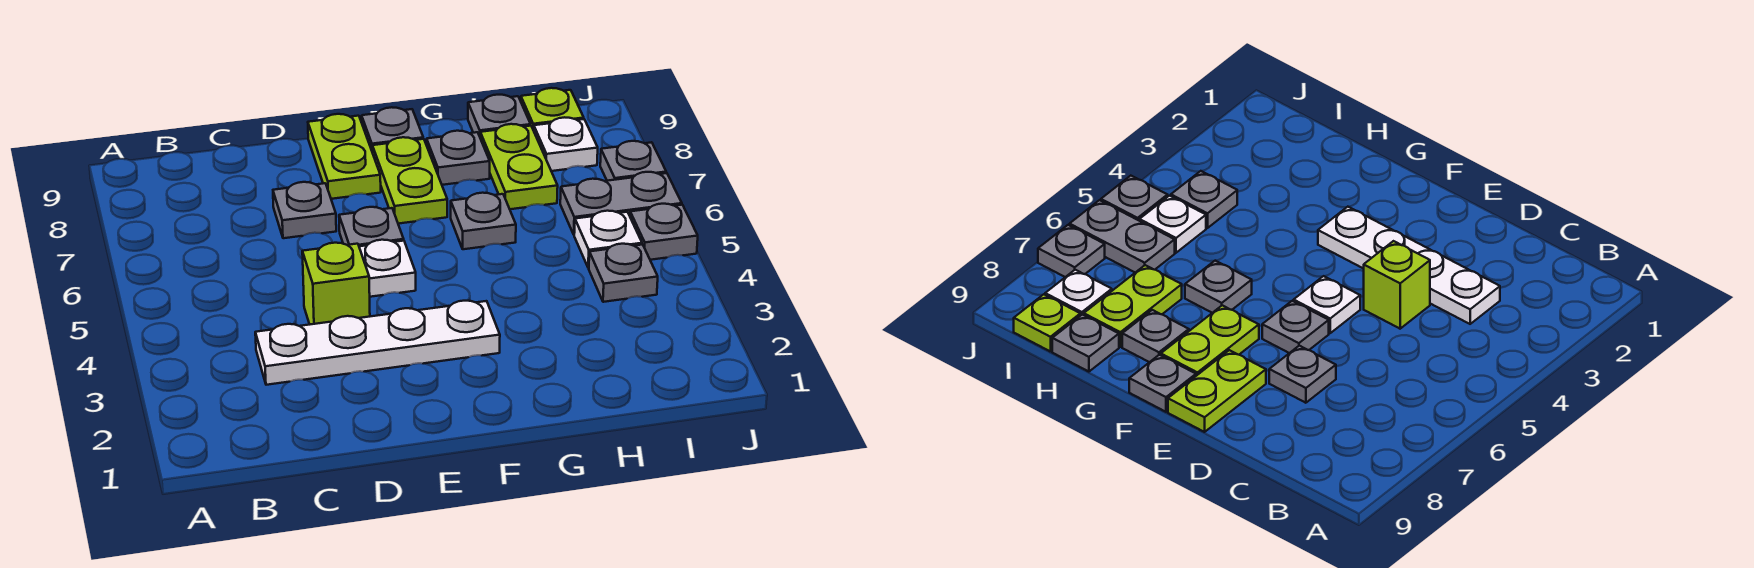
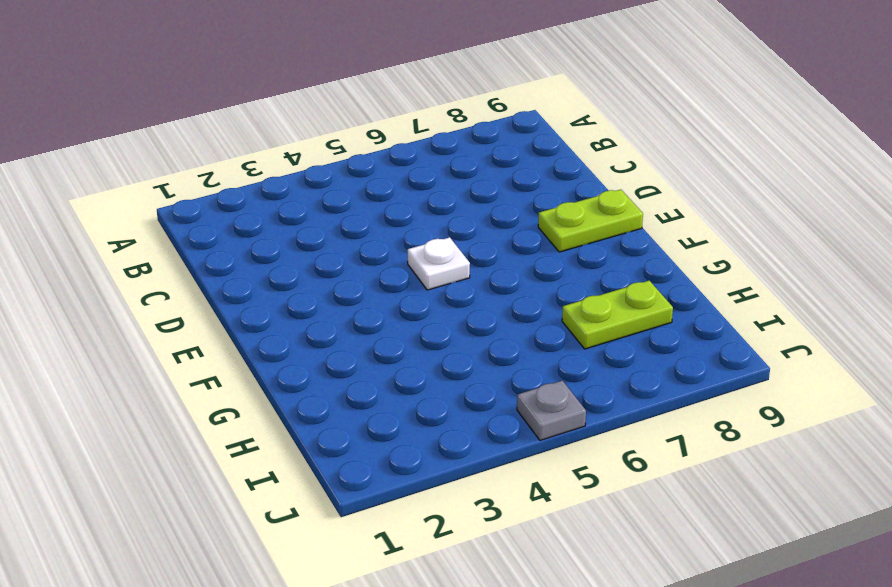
none -> white plate C3:F3 level 1
none -> lime brick D4 level 1
none -> grey plate D7 level 1

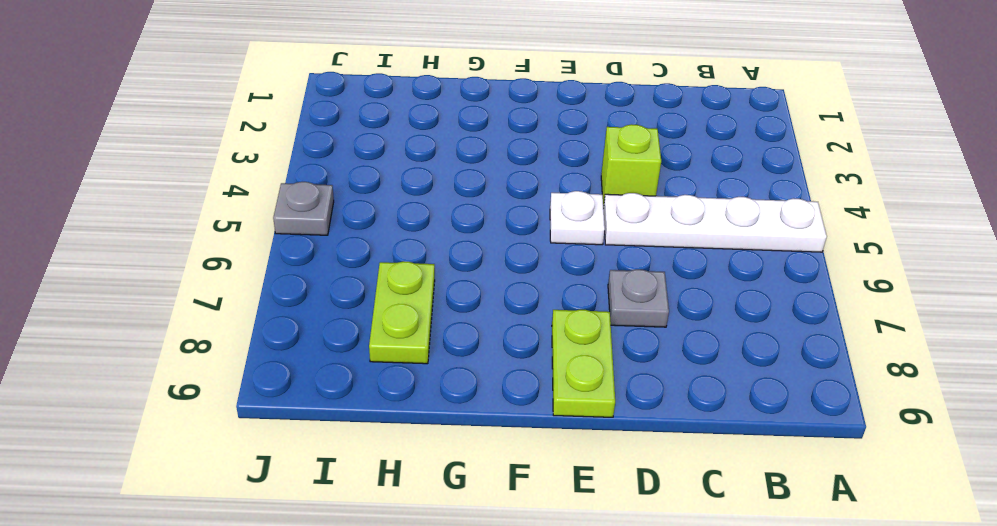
white plate A5:D5 level 1 -> white plate C3:F3 level 1
none -> grey plate E6 level 1
none -> lime plate F7:F8 level 1
none -> grey plate F9 level 1

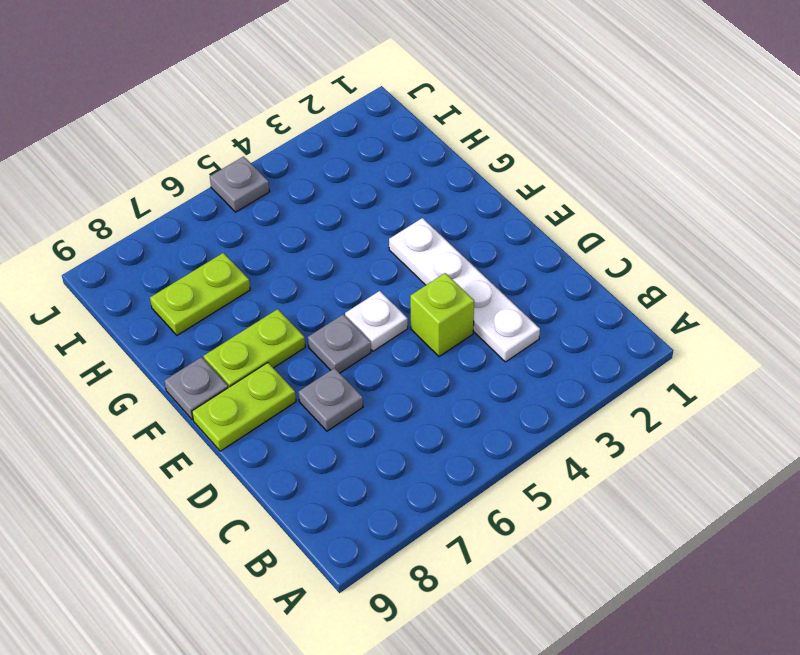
none -> grey plate G6 level 1
none -> grey plate G8 level 1
none -> grey plate H9 level 1

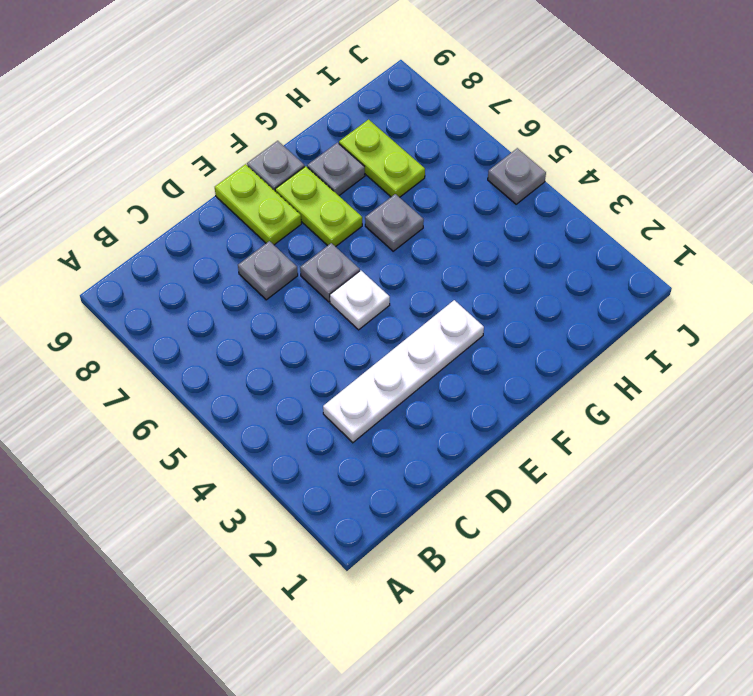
none -> lime brick D4 level 1
none -> grey plate H9 level 1
none -> grey plate I4 level 1

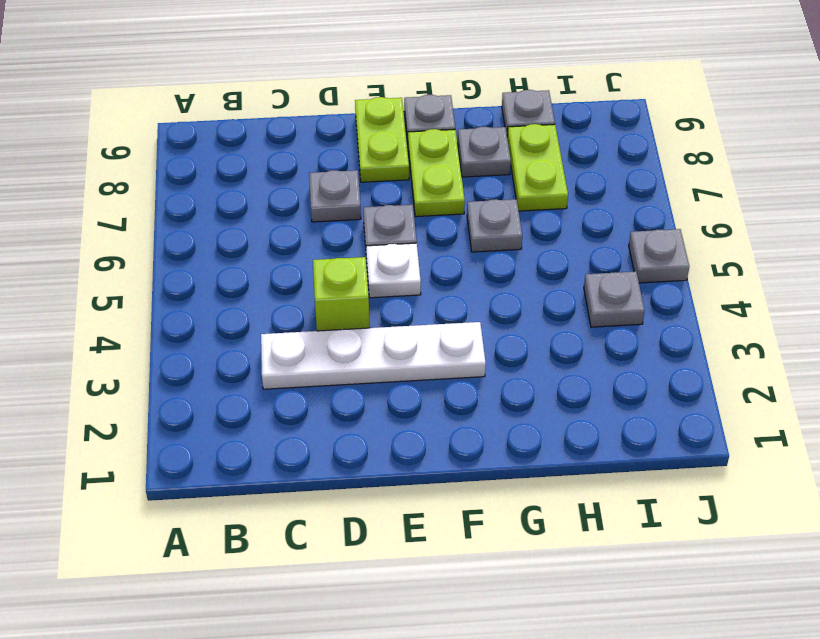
none -> white plate I5 level 1
none -> grey plate I6:J6 level 1
none -> white plate I8 level 1

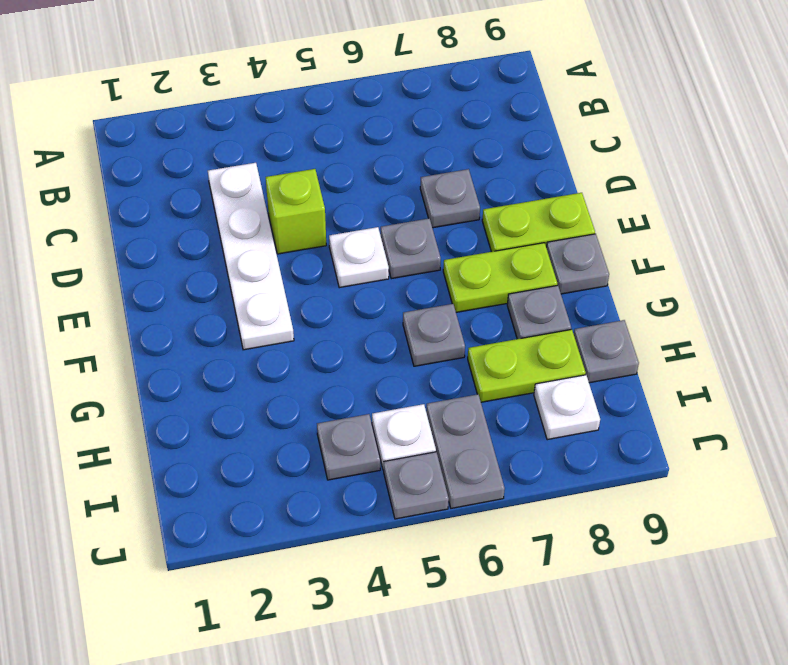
none -> lime plate I9 level 1
none -> grey plate J7 level 1

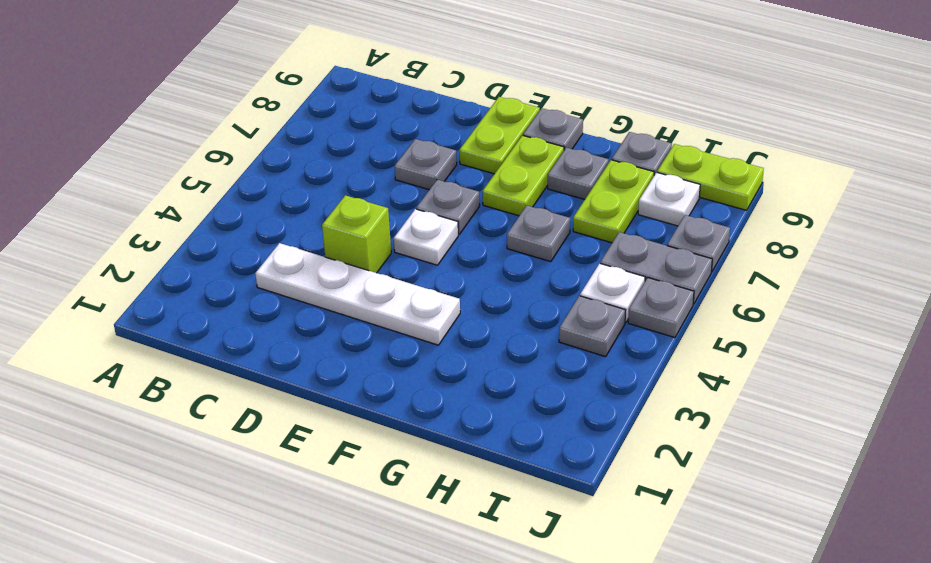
lime plate I9:J9 level 1 -> lime plate I9 level 1

